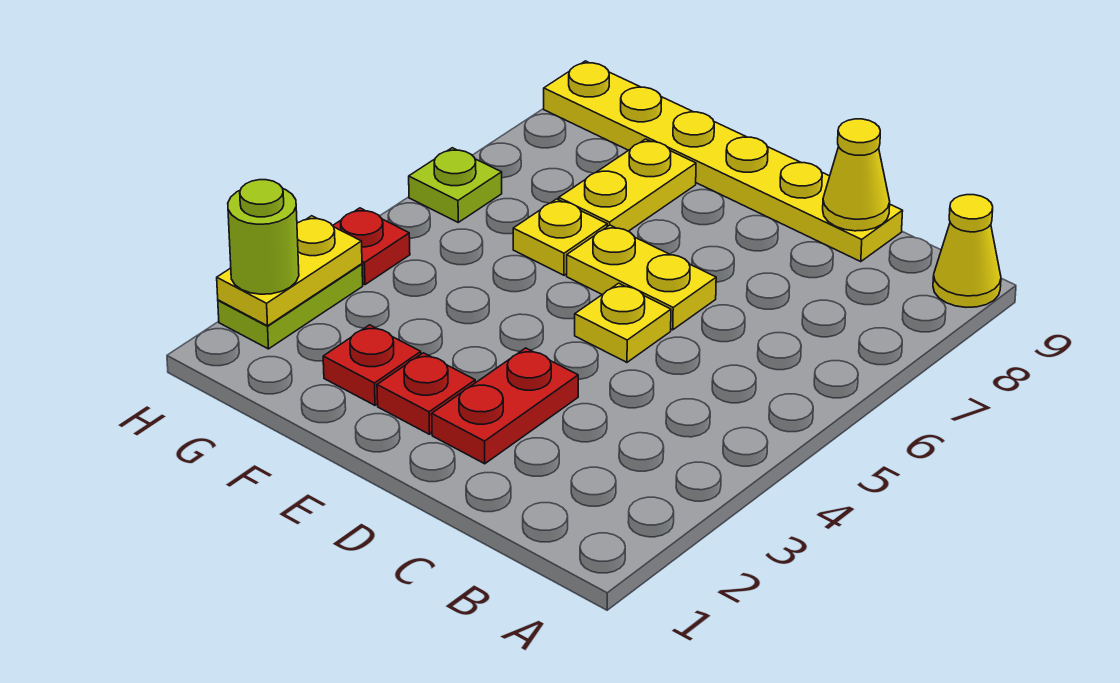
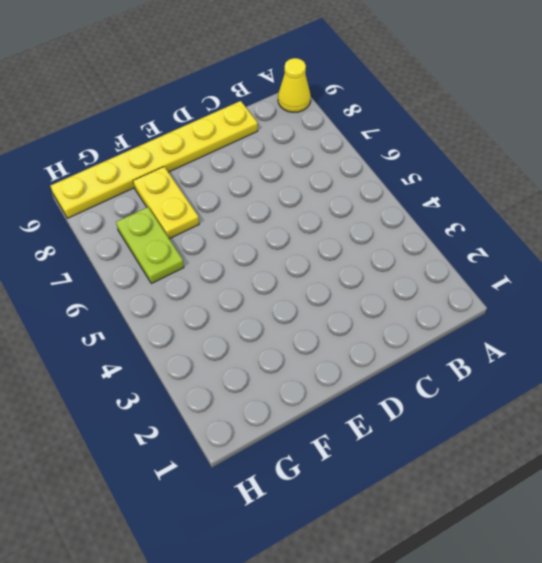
lime plate G6:G7 level 1 -> lime plate H2:H3 level 1
none -> red plate D2:D3 level 1
none -> yellow plate D5 level 1
none -> yellow plate D6:E6 level 1

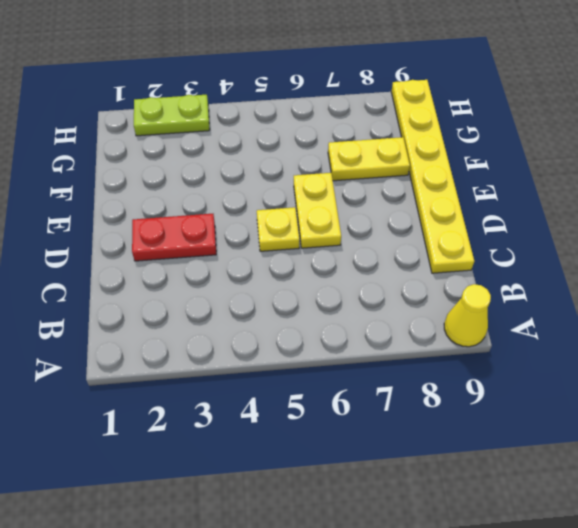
none -> red plate E2 level 1
none -> red plate F2 level 1
none -> yellow plate F6 level 1

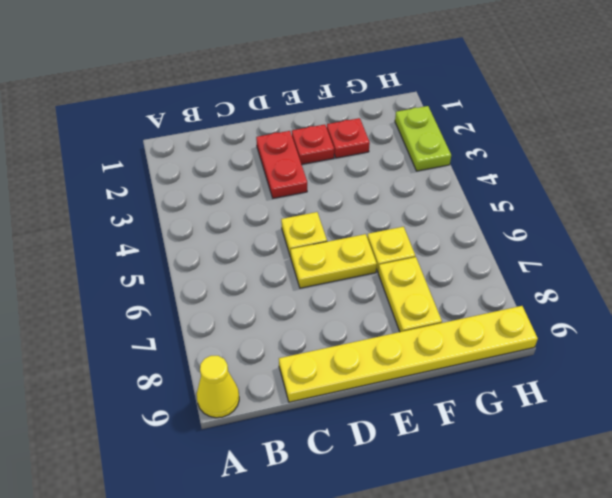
none -> red plate H4 level 1
none -> lime plate H6 level 1
none -> yellow cone C9 level 2

